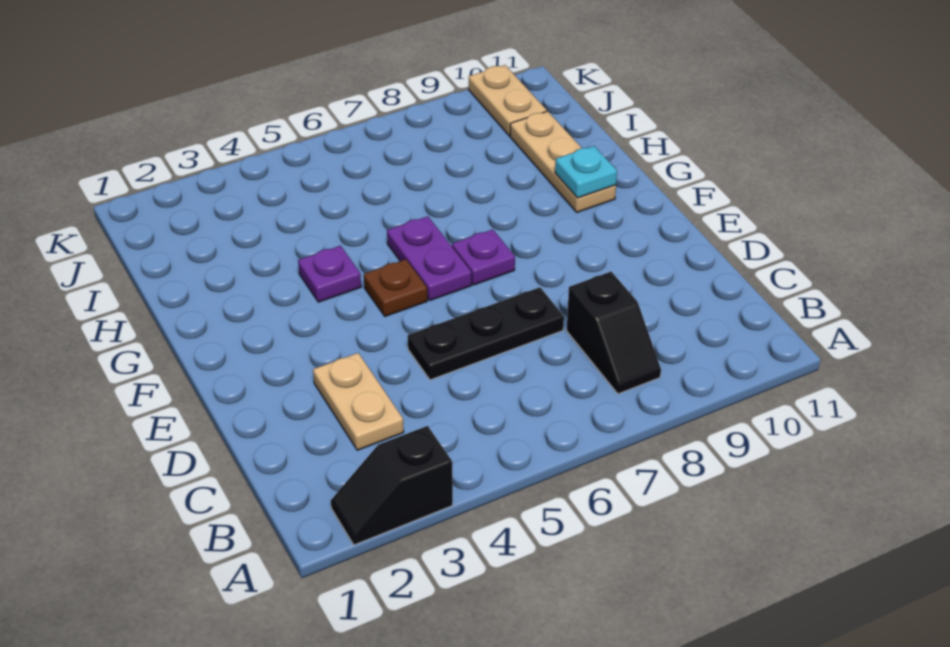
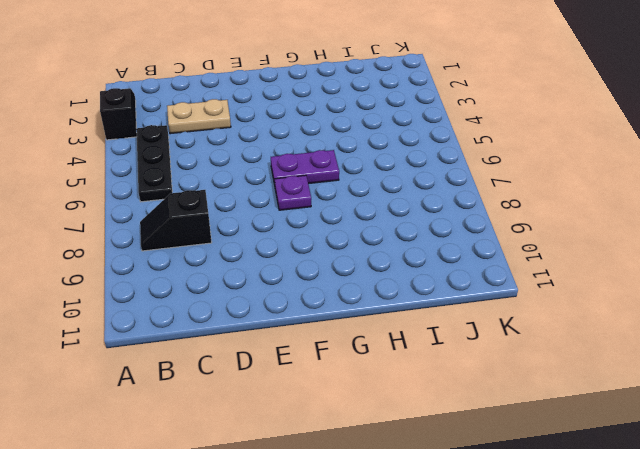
black plate B4:B6 level 1 -> black plate D5:D7 level 1
none -> brown plate F5 level 1
none -> purple plate G4 level 1

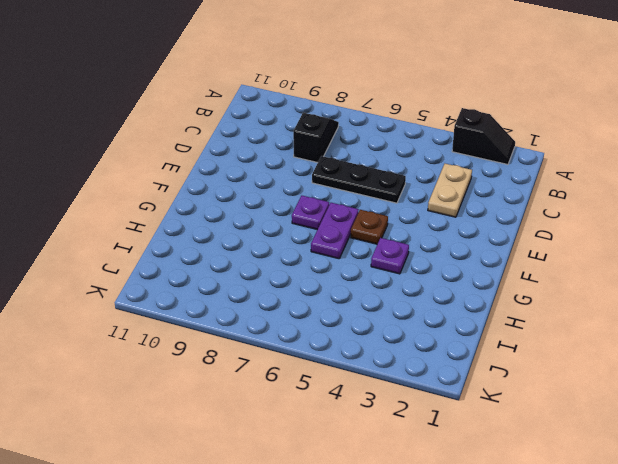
none -> tan plate G10:I10 level 1
none -> tan plate J10:K10 level 1

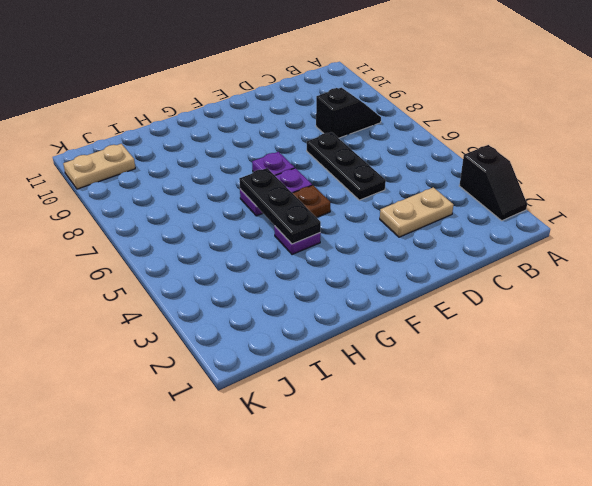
black plate G4:G6 level 2 -> none
none -> tan plate G10:I10 level 1
none -> cyan plate G10 level 2

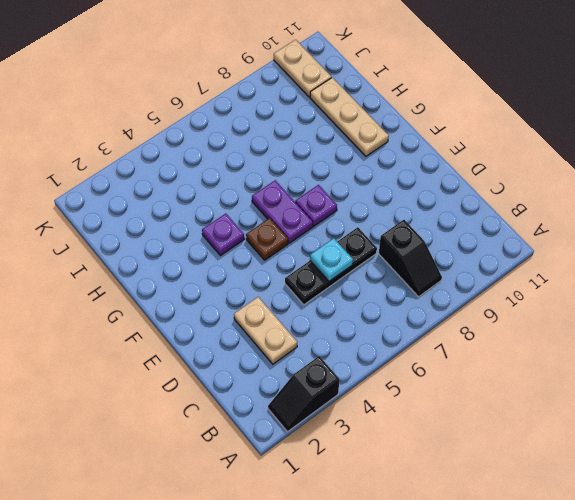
cyan plate D6 level 2 -> cyan plate G10 level 2

